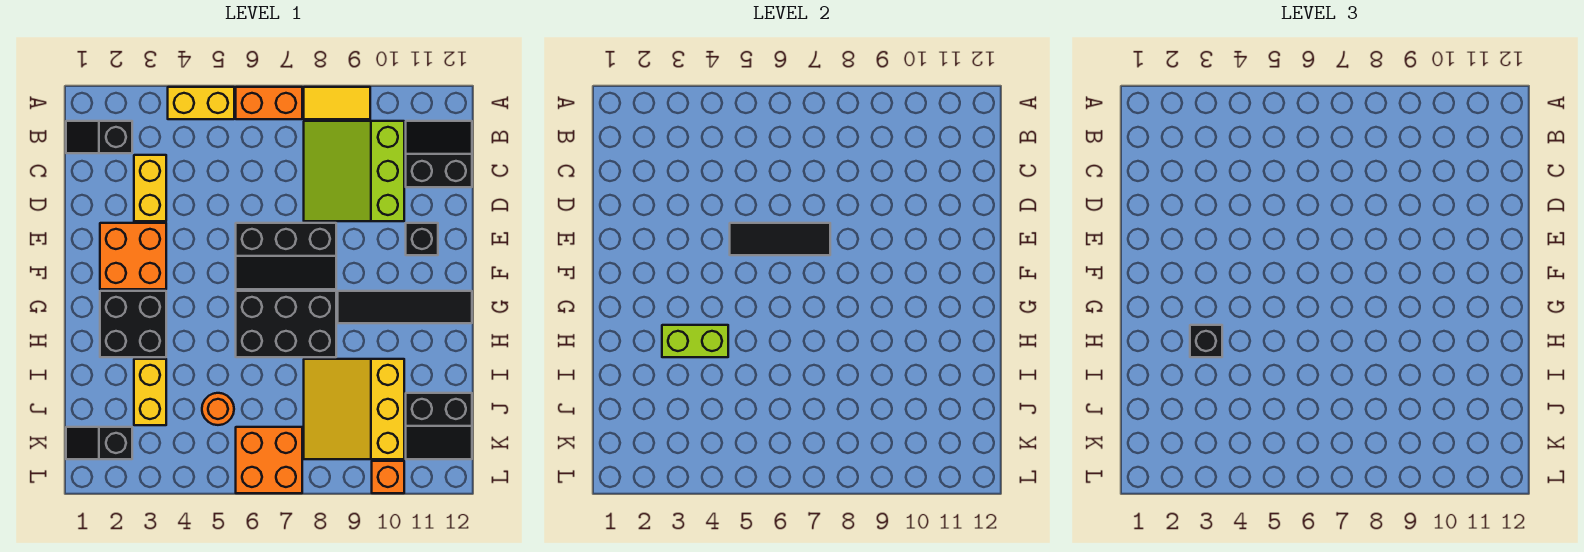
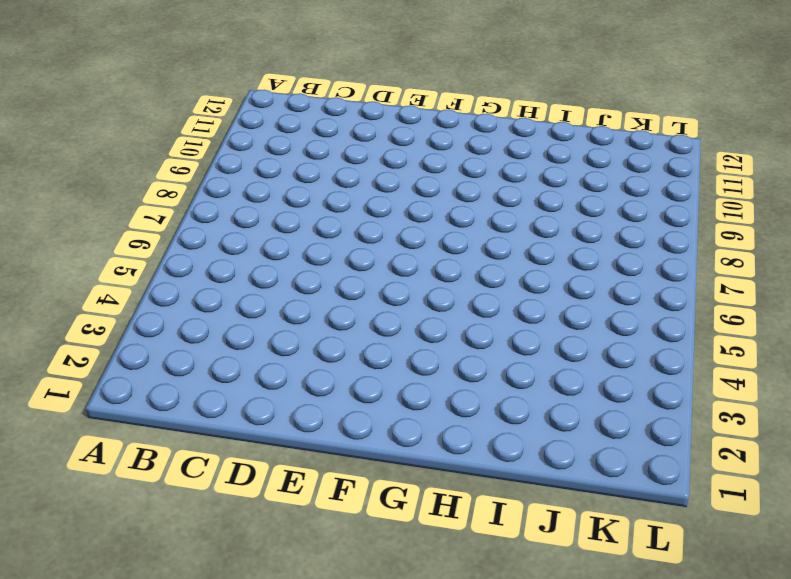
none -> yellow brick A4:A5 level 1
none -> orange brick A6:A7 level 1
none -> yellow tile A8:A9 level 1

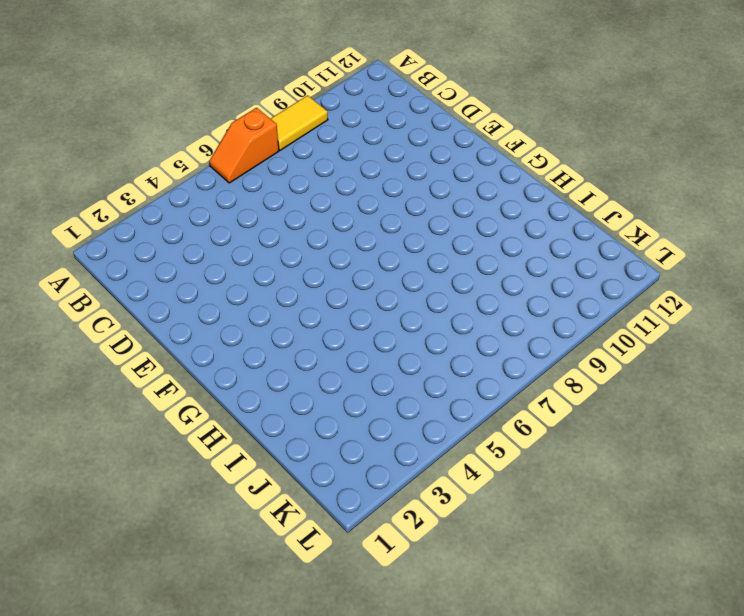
orange slope A6:A7 level 1 top 7 -> orange brick A6:A7 level 1
none -> yellow brick A4:A5 level 1
none -> black slope B1:B2 level 1 top 2
none -> lime slope B8:D10 level 1 top 10

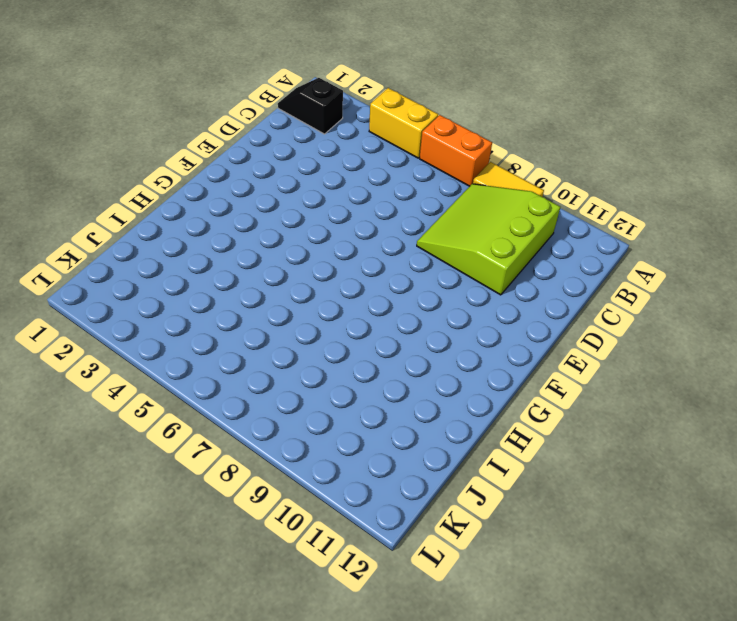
none -> black slope B11:C12 level 1 top C
none -> yellow brick C3:D3 level 1
none -> orange brick E2:F3 level 1

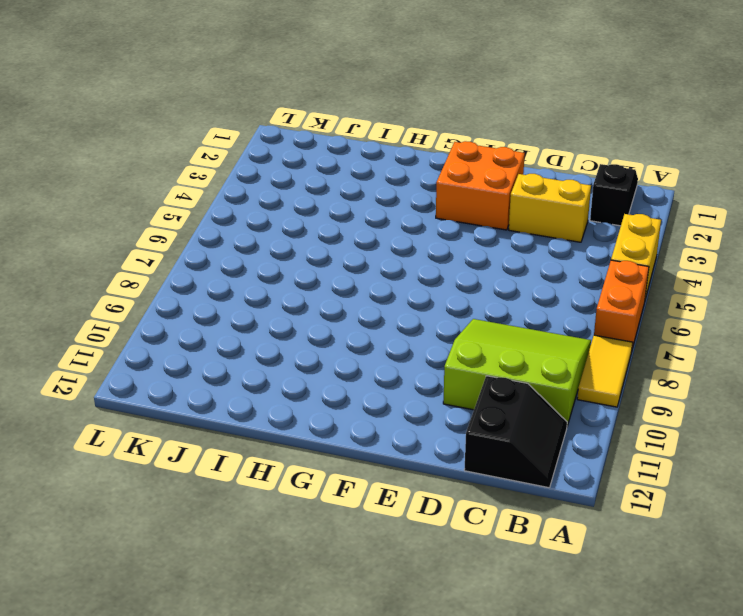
none -> black slope E6:F8 level 1 top E
none -> black brick E11 level 1
none -> black brick G2:H3 level 1

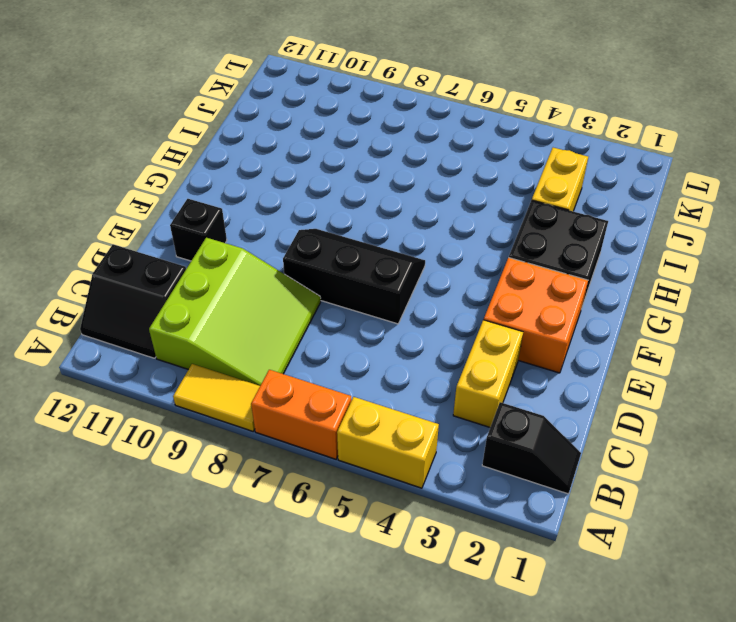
none -> black brick G6:H8 level 1
none -> black tile G9:G12 level 1
none -> yellow slope I8:K10 level 1 top 10

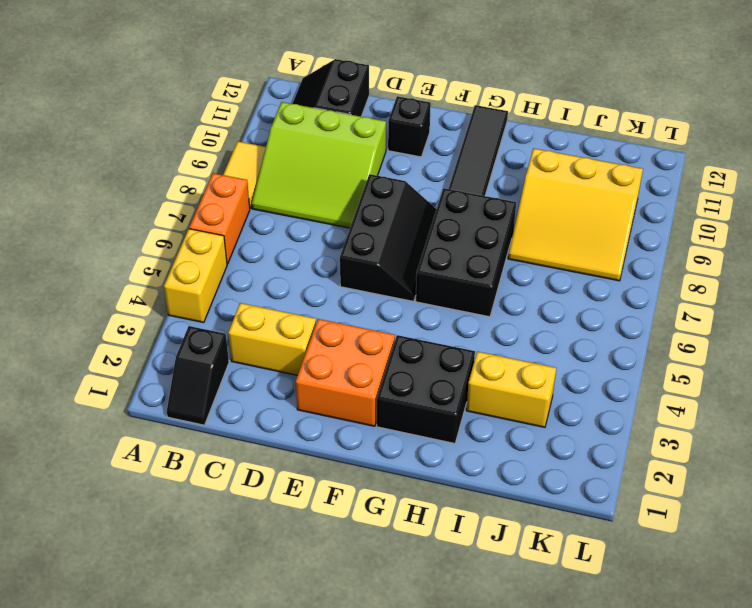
none -> orange round brick J5 level 1
none -> black slope J11:K12 level 1 top J
none -> black slope K1:K2 level 1 top 2

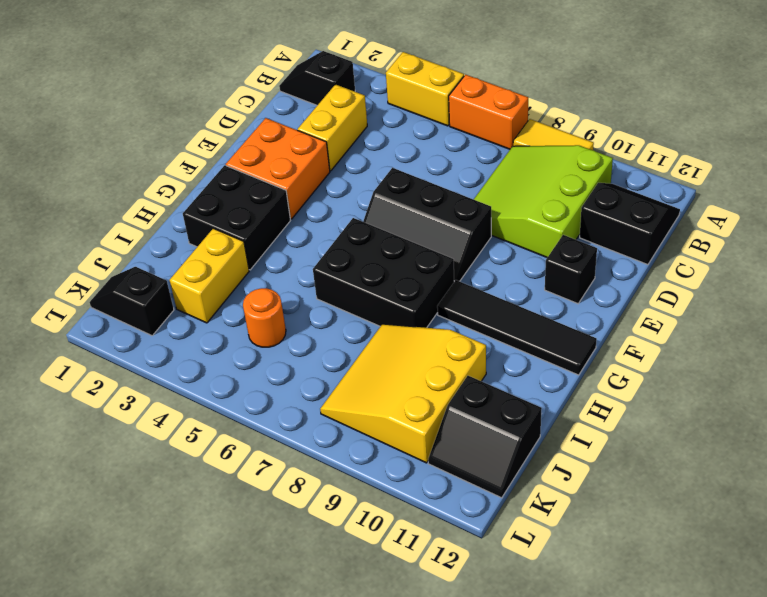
none -> orange brick K6:L7 level 1
none -> orange brick L10 level 1
none -> black tile E5:E7 level 2

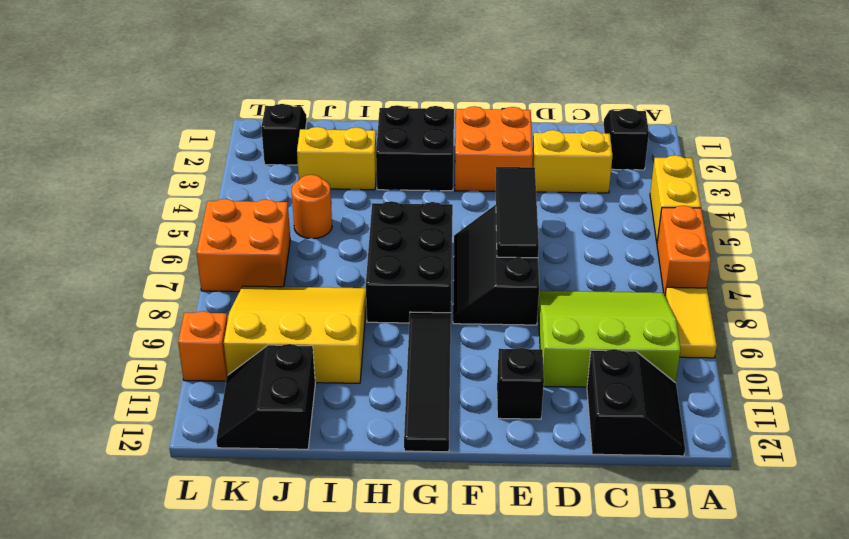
none -> lime brick H3:H4 level 2
none -> black brick H3 level 3

